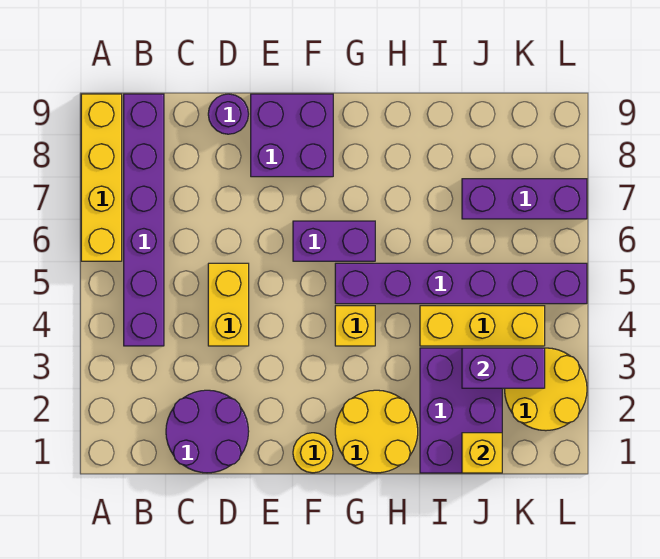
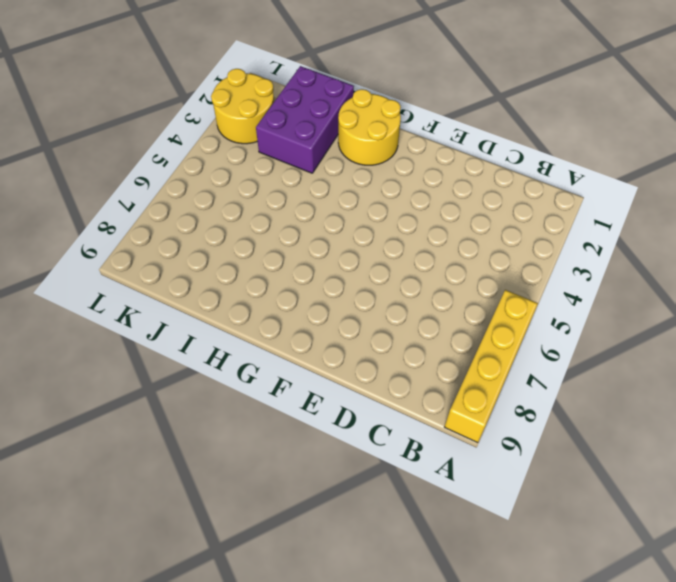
none -> purple brick B4:B9 level 1
none -> purple round brick C1:D2 level 1
none -> yellow brick D4:D5 level 1

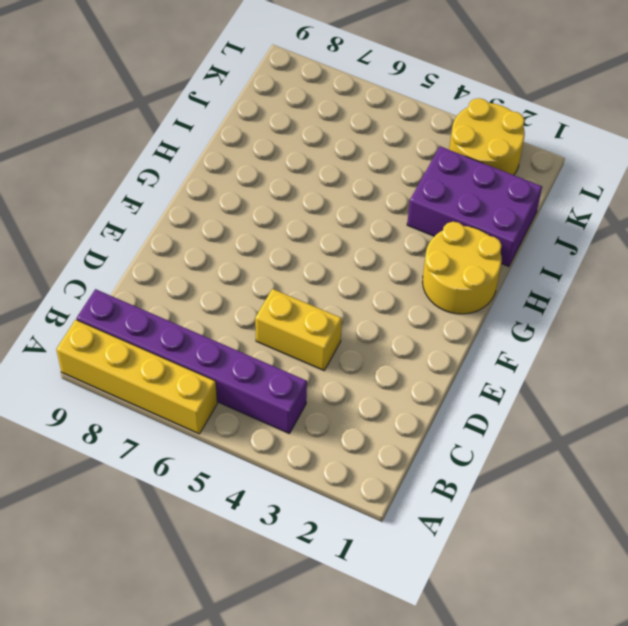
none -> purple round brick C1:D2 level 1
none -> purple round brick D9 level 1
none -> purple brick E8:F9 level 1

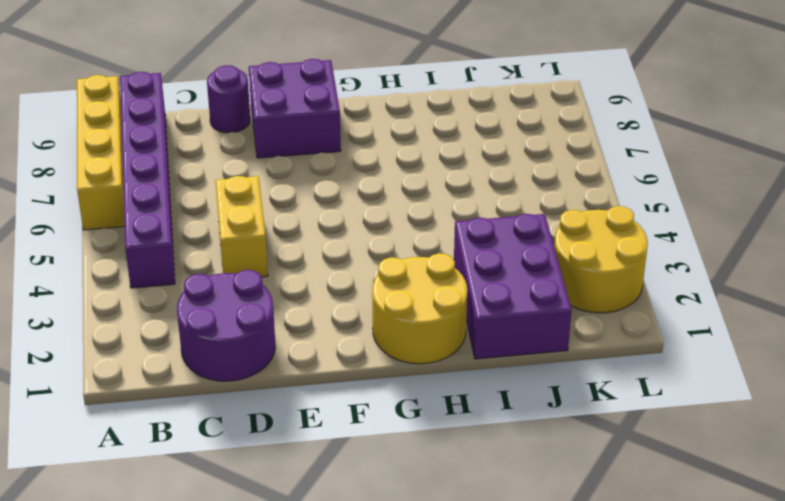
none -> yellow round brick F1 level 1
none -> purple brick F6:G6 level 1
none -> yellow brick G4 level 1

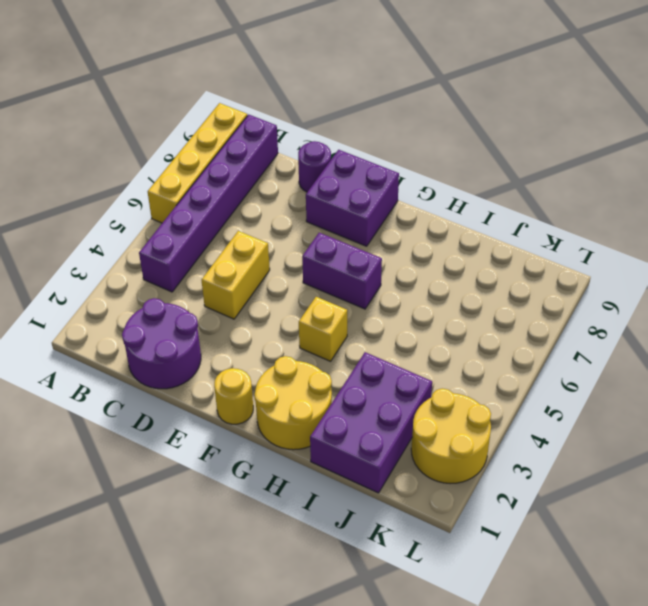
none -> purple brick G5:L5 level 1
none -> yellow brick I4:K4 level 1
none -> purple brick J7:L7 level 1

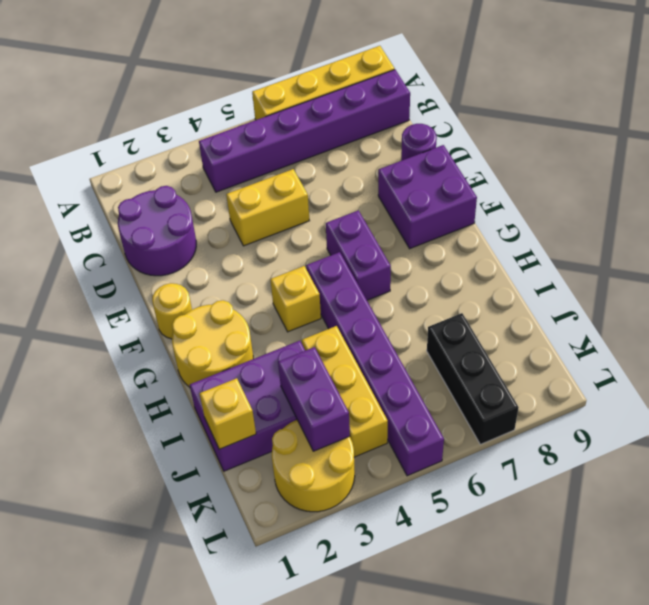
black brick J7:L7 level 1 -> purple brick J7:L7 level 1

